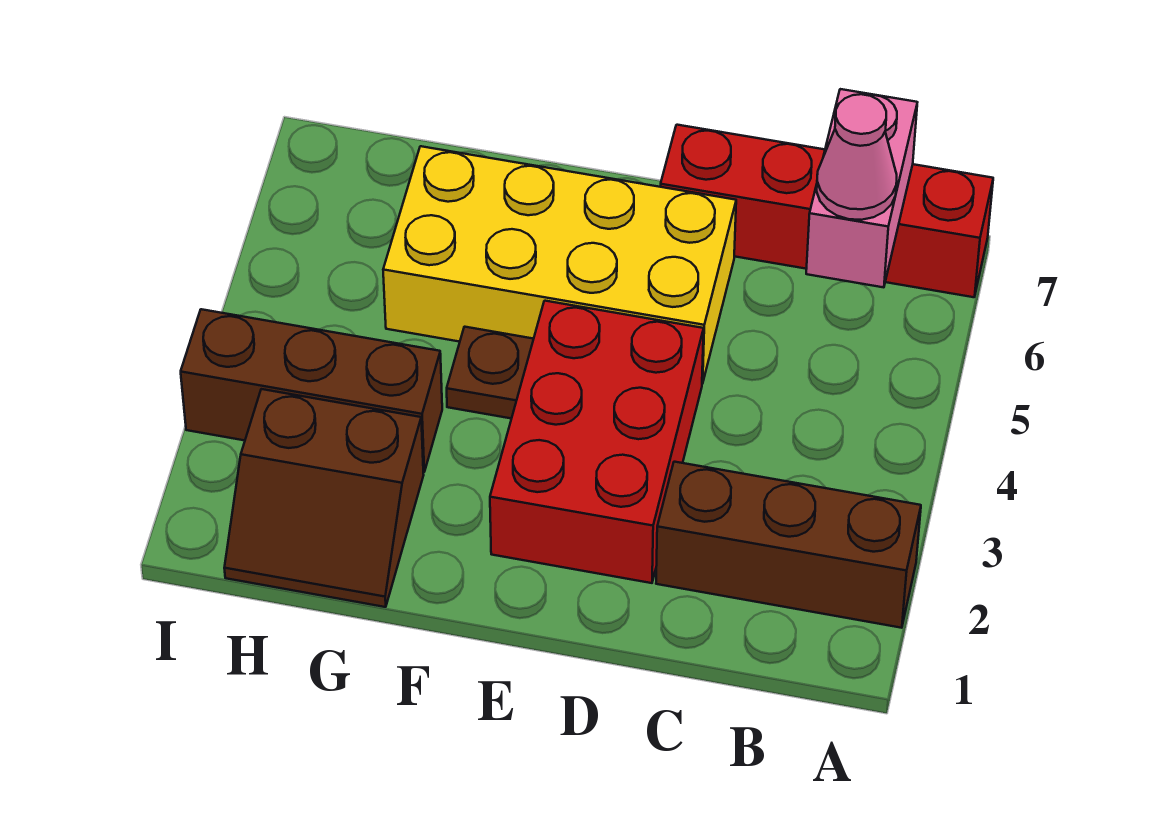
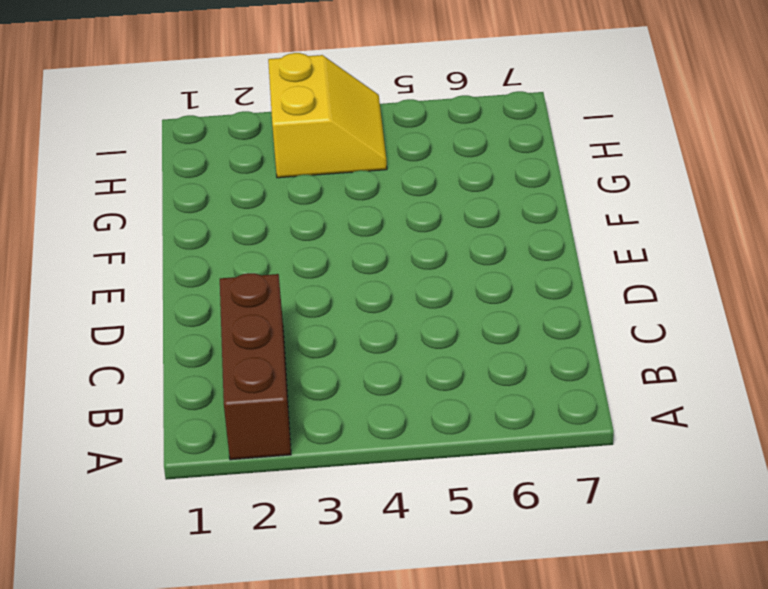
yellow slope H3:I4 level 1 top 3 -> brown brick G3:I3 level 1
none -> red brick A7:D7 level 1
none -> red brick D2:E4 level 1

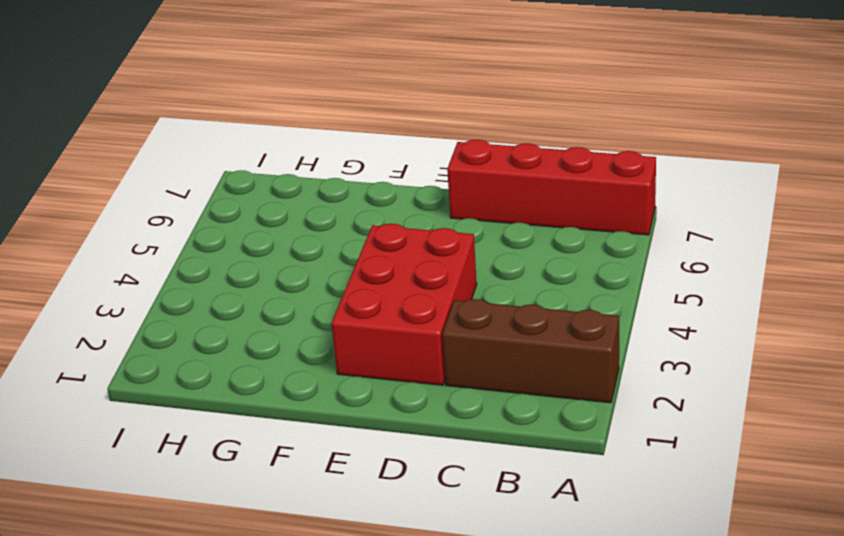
none -> yellow brick D5:G6 level 1
none -> brown plate F4 level 1

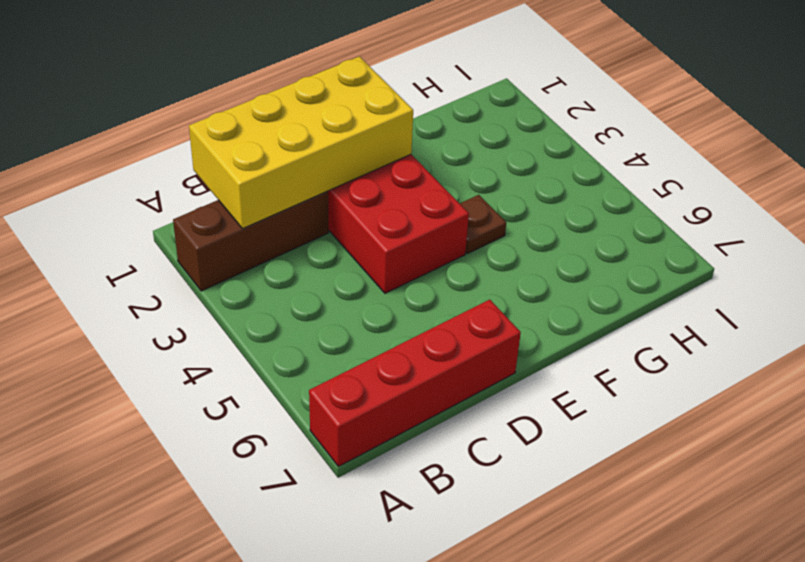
yellow brick B1:E2 level 2 -> yellow brick D5:G6 level 1
none -> brown slope G1:H2 level 1 top 2
none -> brown brick G3:I3 level 1

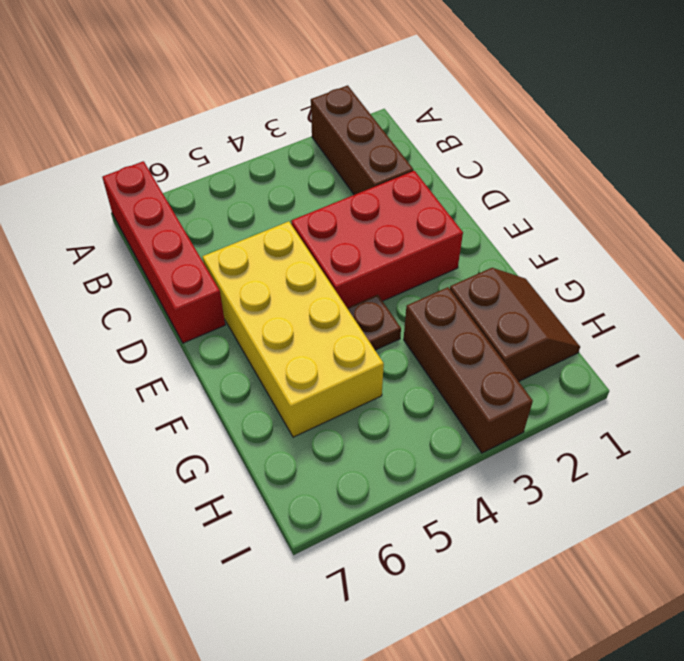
none -> pink brick B6:B7 level 2
none -> pink cone B6 level 3

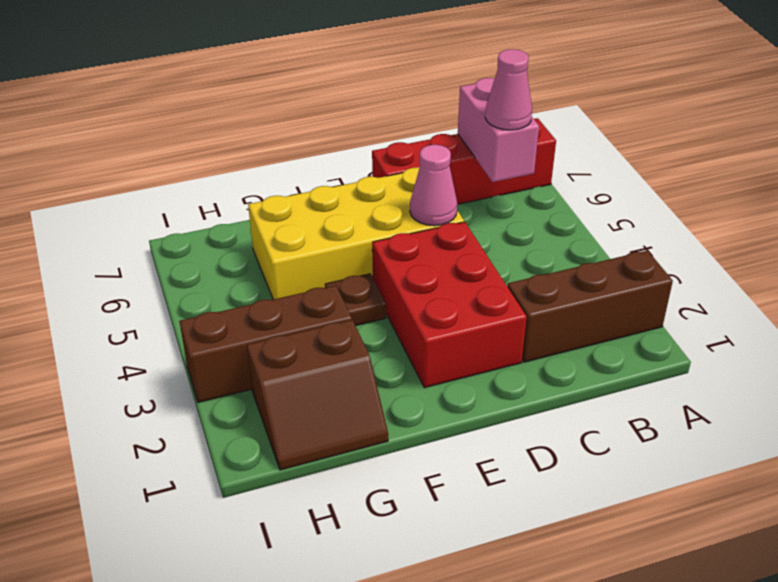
pink cone D5 level 2 -> none

